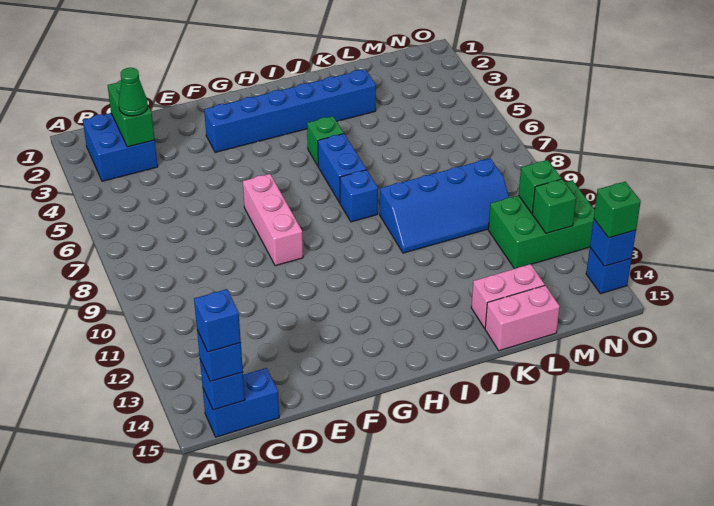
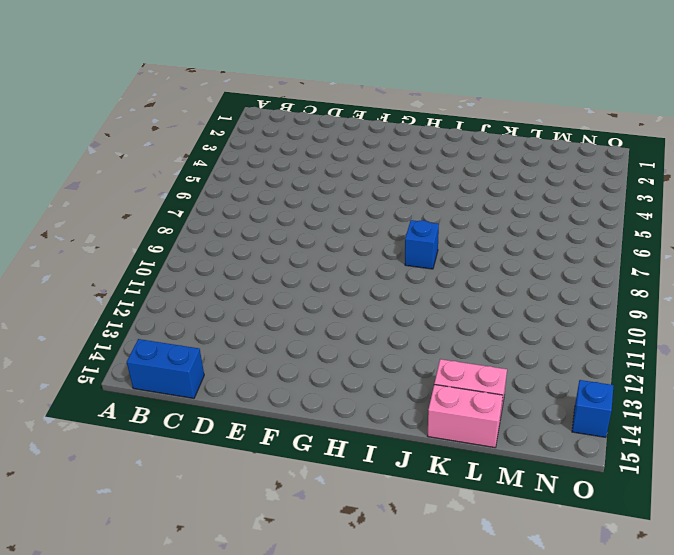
none -> blue brick B2:C3 level 1
none -> blue brick F3:K3 level 1
none -> pink brick F7:F9 level 1

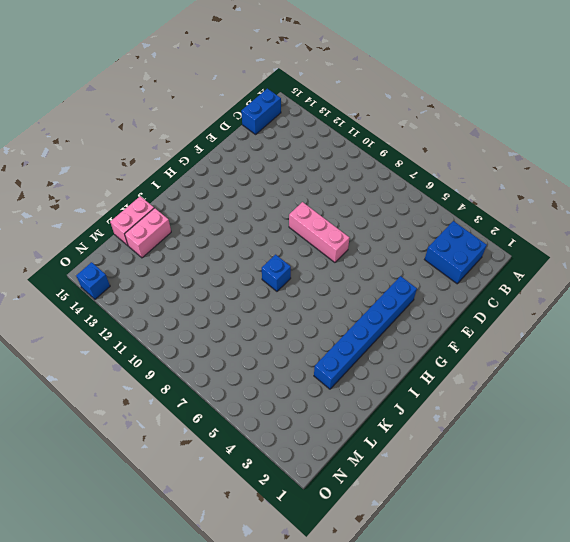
none -> green brick I5 level 1
none -> blue brick I6:I7 level 1
none -> blue slope J9:M10 level 1 top 9

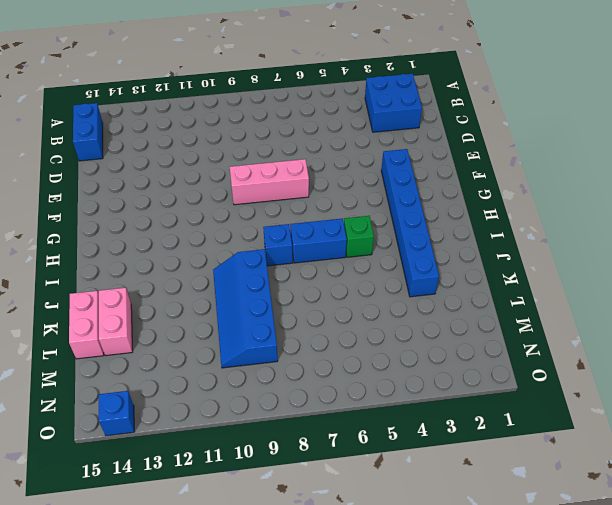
none -> green brick M11:O12 level 1
none -> blue brick B15 level 2
none -> green brick C2:C3 level 2

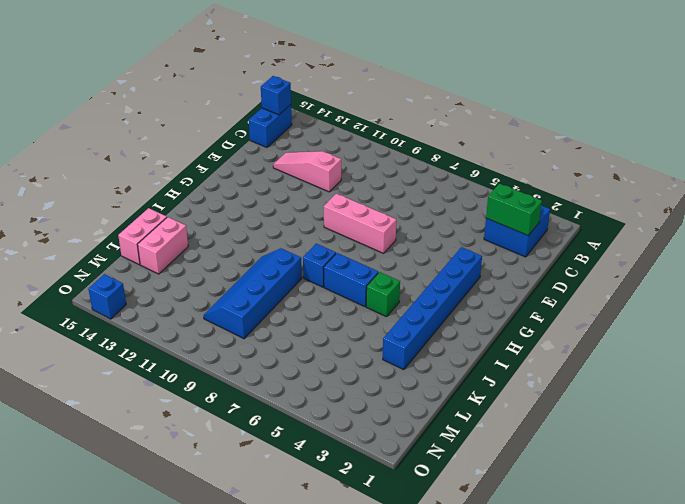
pink slope D11:D13 level 1 top 11 -> none
none -> green brick M11:O12 level 1
none -> green brick N11 level 2
none -> green brick N12 level 2

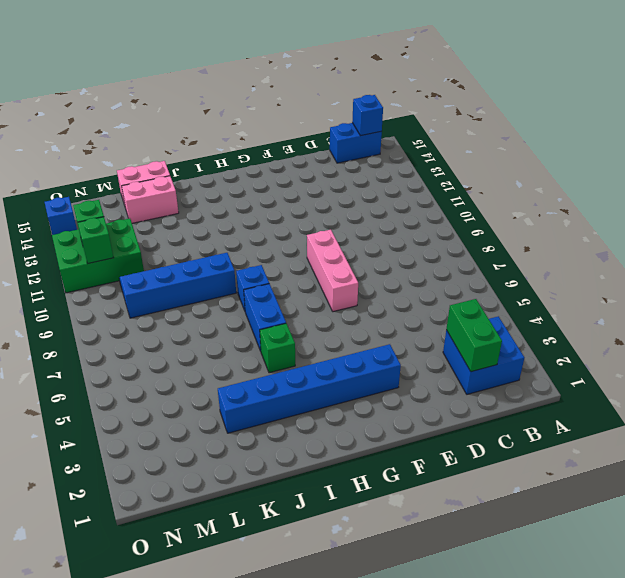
none -> blue brick O14 level 2
none -> blue brick B15 level 3
none -> green cone C3 level 3

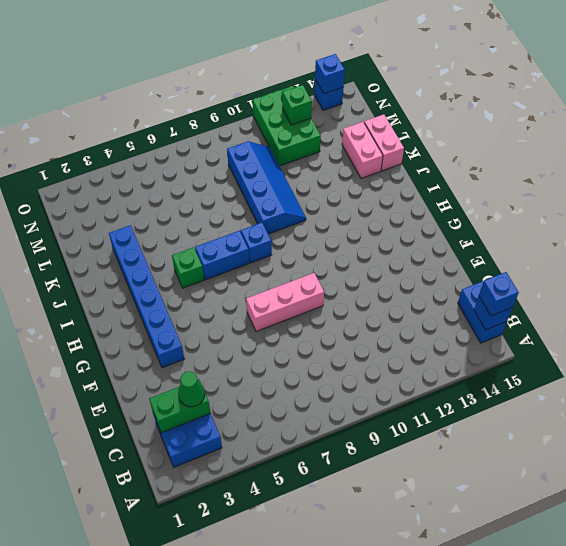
none -> green brick N11 level 2
none -> green brick O14 level 3
none -> blue brick B15 level 4

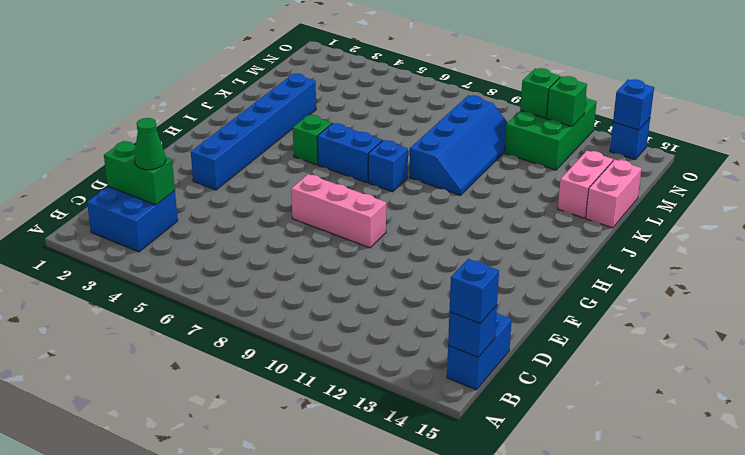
none -> green brick O14 level 3
none -> blue brick B15 level 4

